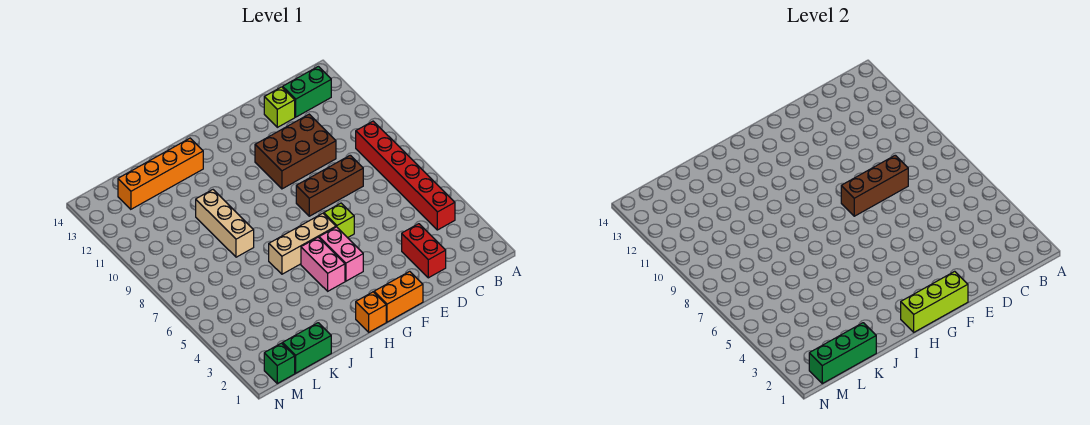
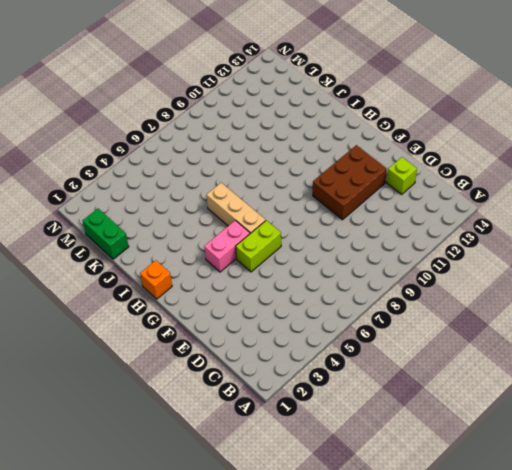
brown brick E10:F12 level 1 -> brown brick D10:F11 level 1
lime brick F5:F6 level 1 -> lime brick F6 level 1
none -> red brick B4:B9 level 1
none -> green brick B13:C13 level 1
none -> red brick D2:D3 level 1

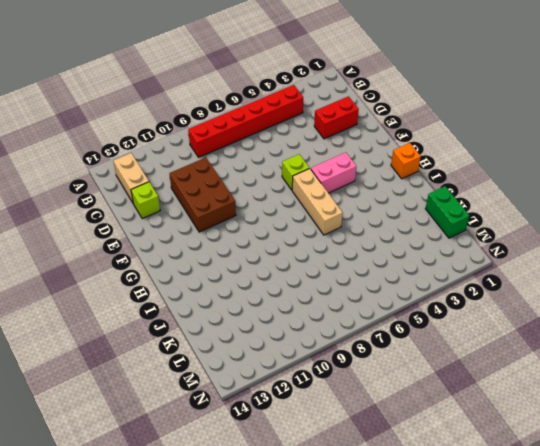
tan brick B13:C13 level 1 -> green brick B13:C13 level 1
none -> brown brick D8:F8 level 1
none -> orange brick F1:G1 level 1
none -> pink brick H4:H5 level 1

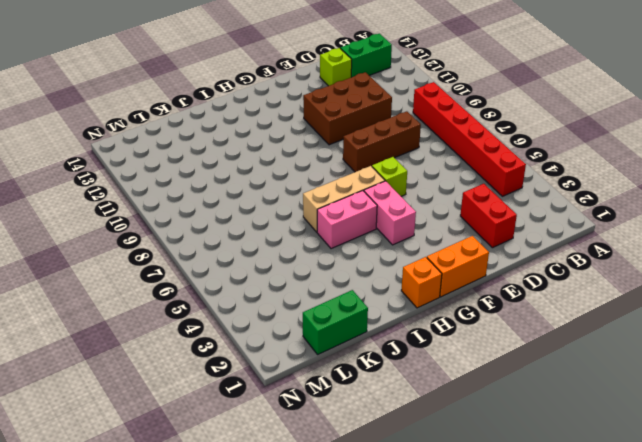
pink brick H5:I5 level 1 -> pink brick H4:H5 level 1
none -> orange brick I13:L13 level 1
none -> tan brick J8:J10 level 1
none -> green brick M1 level 1

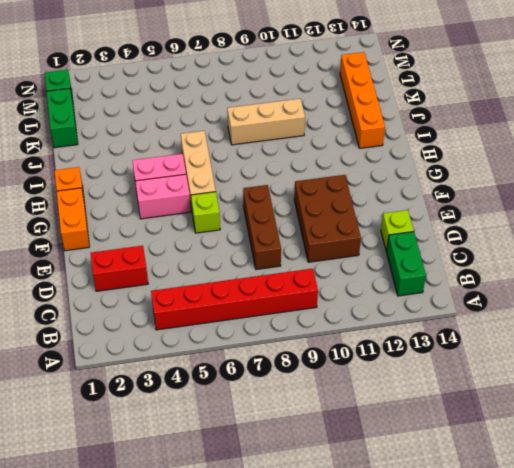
none -> brown brick D8:F8 level 2
none -> lime brick F1:H1 level 2
none -> green brick K1:M1 level 2

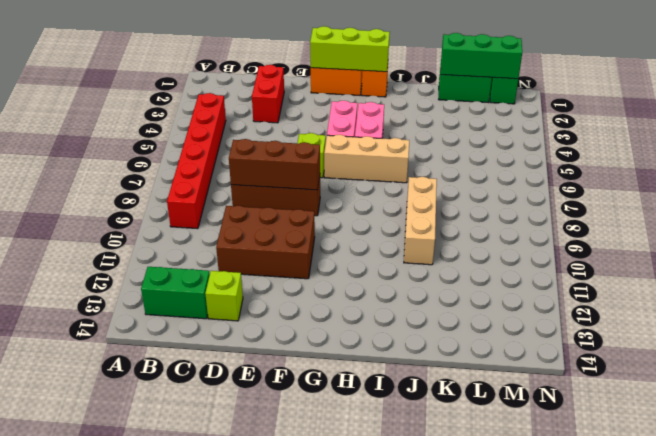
none -> orange brick I13:L13 level 1

